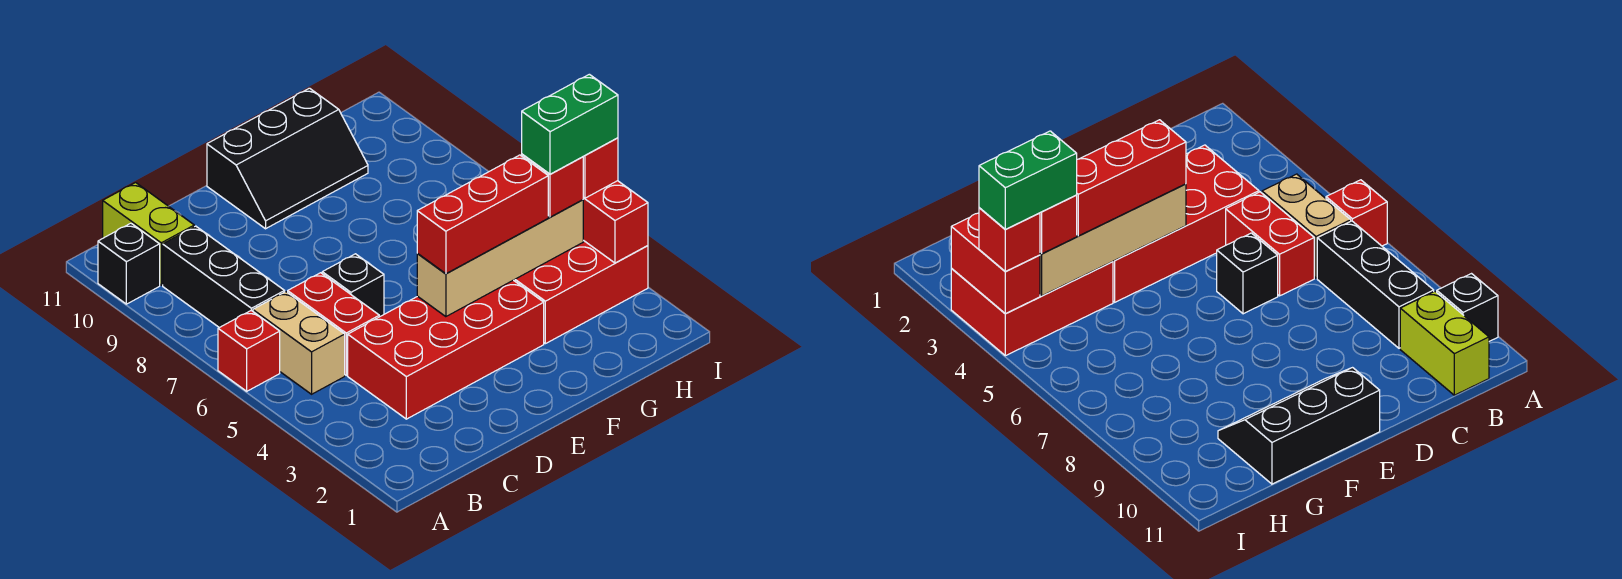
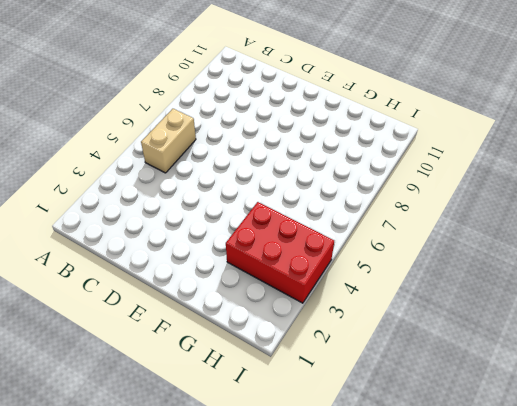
none -> red brick A6 level 1
none -> black brick A10 level 1
none -> black brick B7:B9 level 1

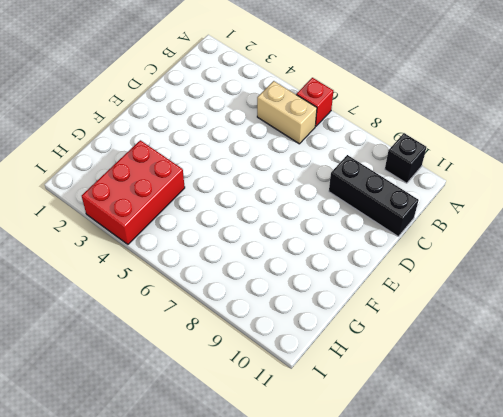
black brick C9:C11 level 1 -> black brick B7:B9 level 1
none -> lime brick B10:B11 level 1
none -> red brick C3:F4 level 1
none -> red brick C5:C6 level 1

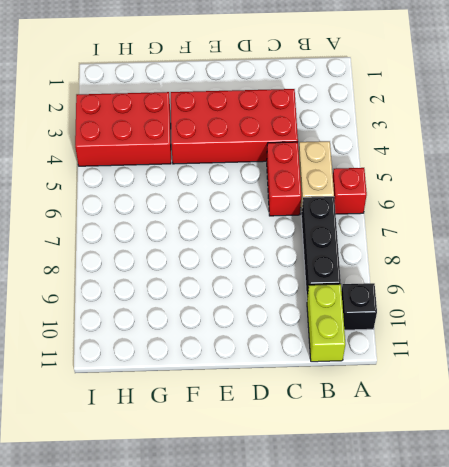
none -> black brick D6 level 1
none -> black slope E10:G11 level 1 top 11
none -> tan brick E4:H4 level 2

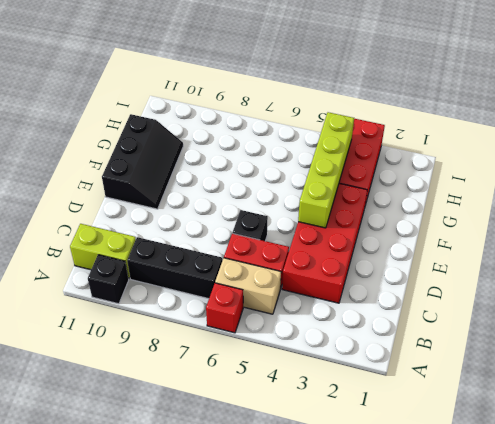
lime brick E4:H4 level 2 -> tan brick E4:H4 level 2
none -> red brick I3:I4 level 2
none -> red brick E4:G4 level 3
none -> red brick H4 level 3

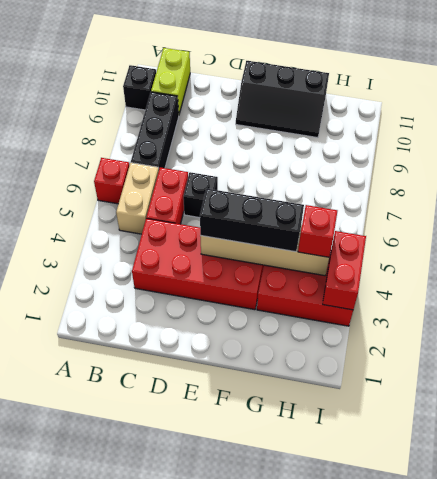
black brick E4:G4 level 3 -> red brick E4:G4 level 3
none -> red brick I4 level 3
none -> green brick H4:I4 level 4

